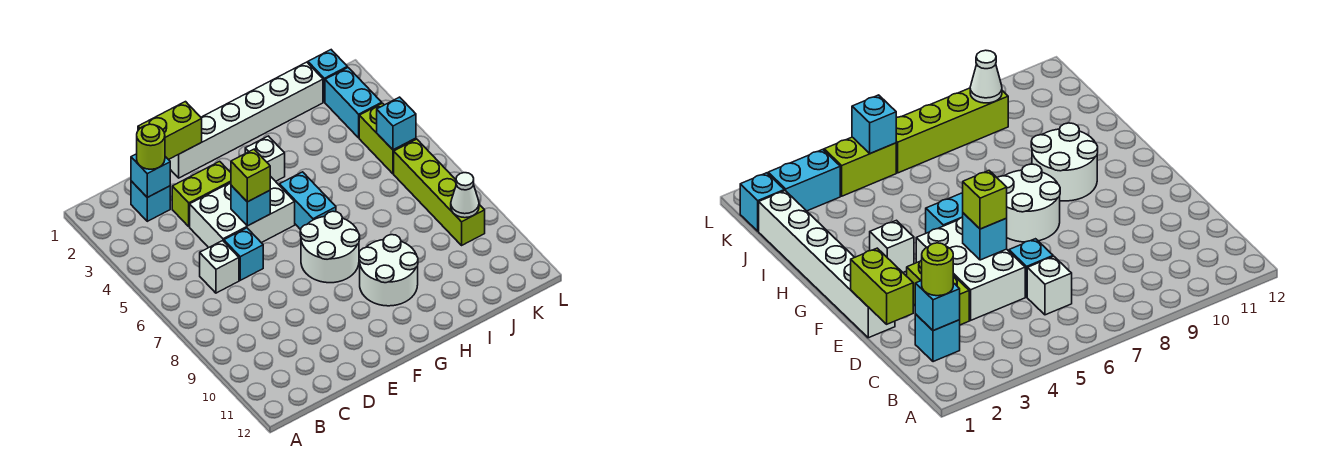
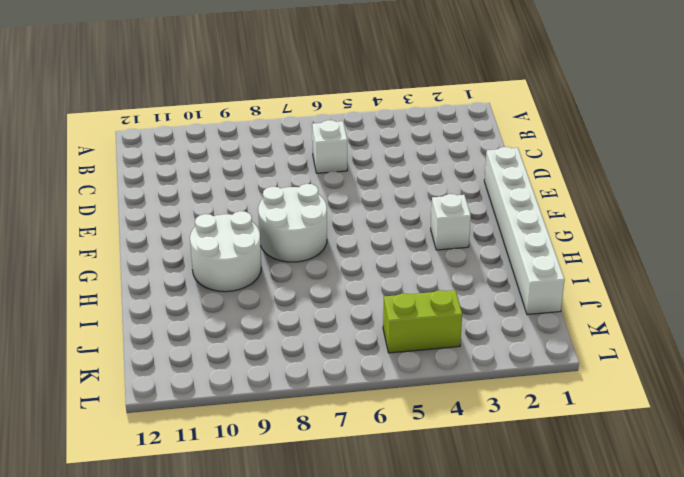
none -> cyan brick C2 level 1
none -> lime brick D3:E3 level 1
none -> white brick D4:F5 level 1

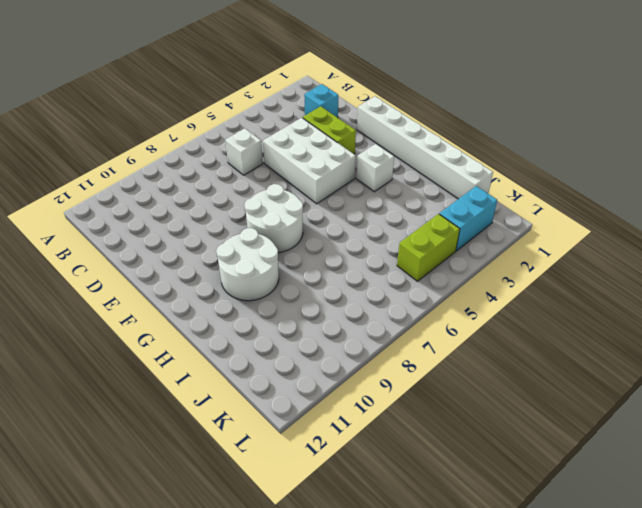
none -> cyan brick D6 level 1
none -> cyan brick G5:G6 level 1
none -> cyan brick K1 level 1

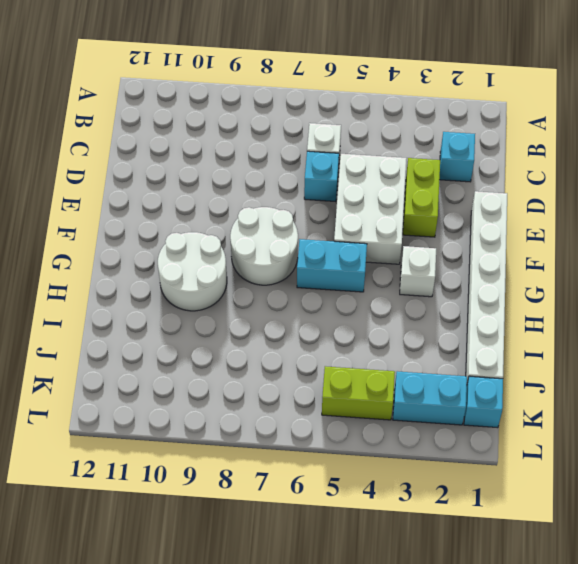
none -> lime brick K6:K9 level 1
none -> cyan brick C2 level 2
none -> lime brick D1:E1 level 2

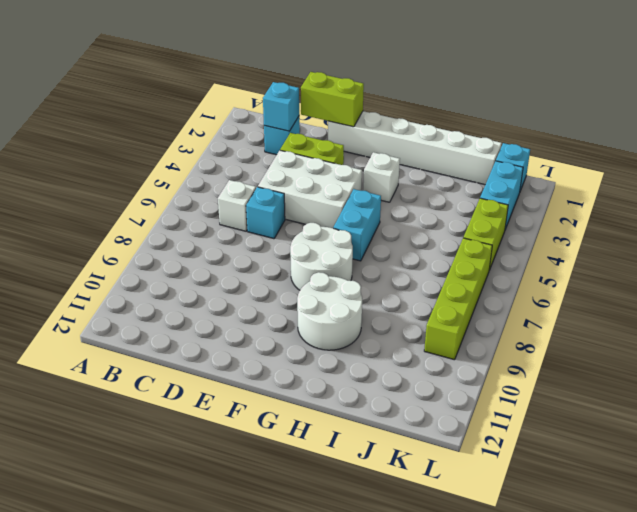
none -> cyan brick E5 level 2
none -> cyan brick K5 level 2
none -> white cone K9 level 2

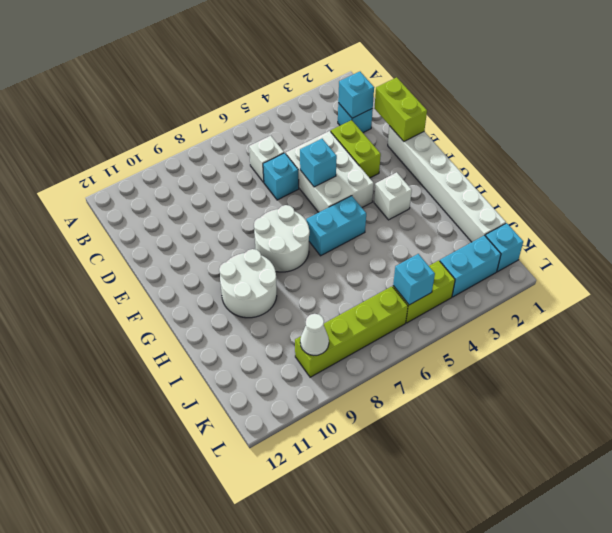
none -> lime round brick C2 level 3
none -> lime brick E5 level 3

